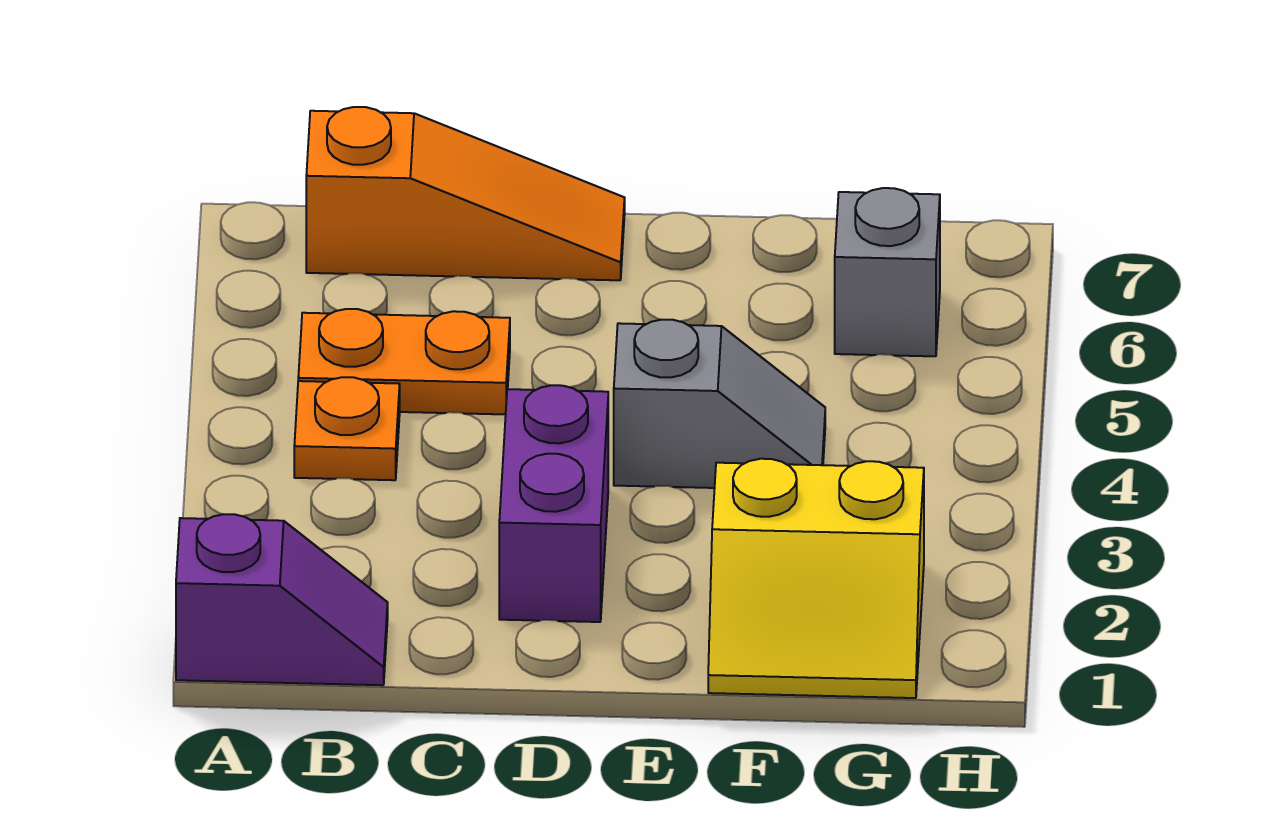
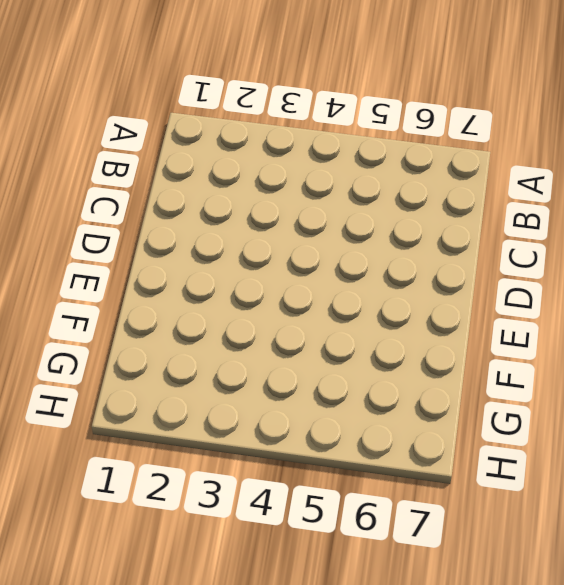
none -> purple slope A1:B1 level 1 top A
none -> orange plate B4 level 1

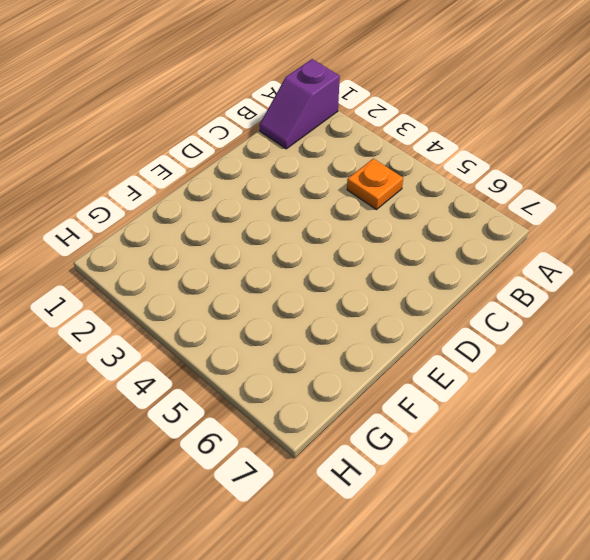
none -> orange plate B5:C5 level 1
none -> orange slope B7:D7 level 1 top B

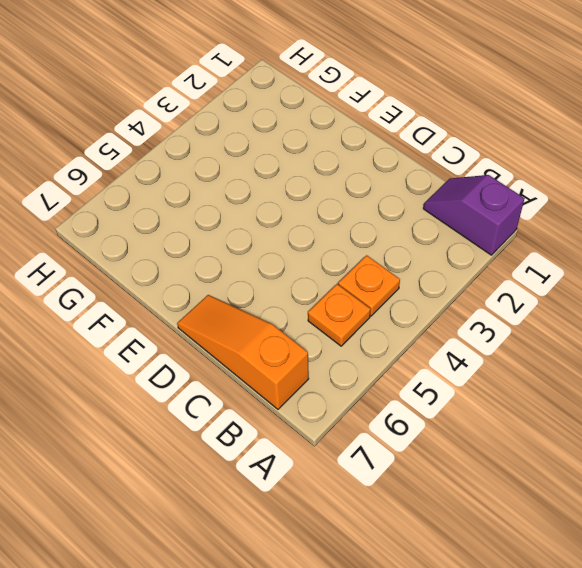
orange plate B5 level 1 -> orange plate B5:C5 level 1
none -> purple brick D2:D3 level 1
none -> grey slope E4:F4 level 1 top E

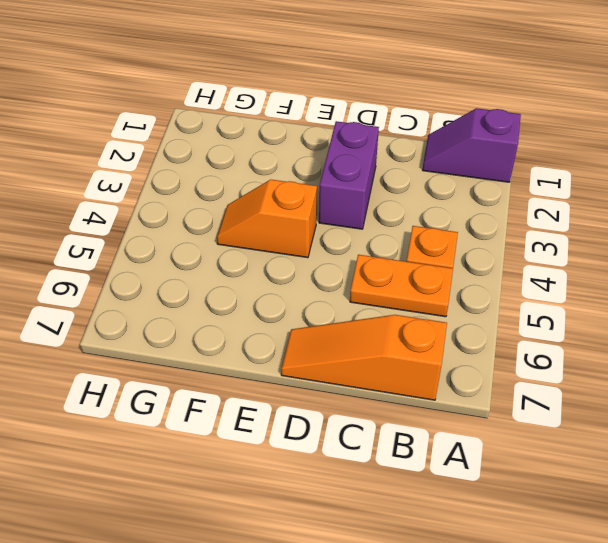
orange slope E4:F4 level 1 top E -> grey slope E4:F4 level 1 top E
none -> yellow slope F1:G2 level 1 top 2
none -> grey brick G6 level 1

